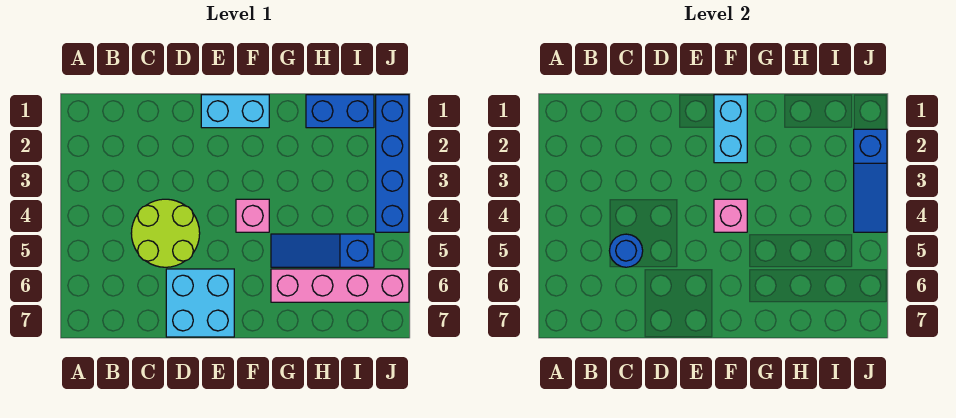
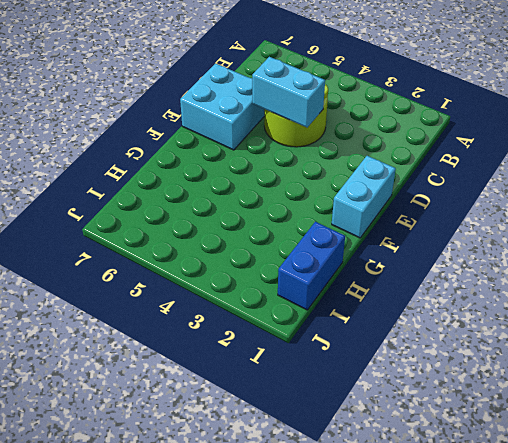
cyan brick D4:D5 level 2 -> cyan brick F1:F2 level 2
none -> pink brick F4 level 1
none -> blue slope G5:I5 level 1 top I
none -> pink brick G6:J6 level 1

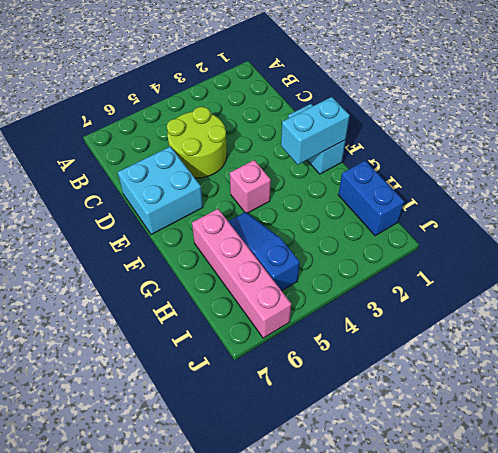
none -> blue brick J1:J4 level 1
none -> blue round brick C5 level 2
none -> pink brick F4 level 2

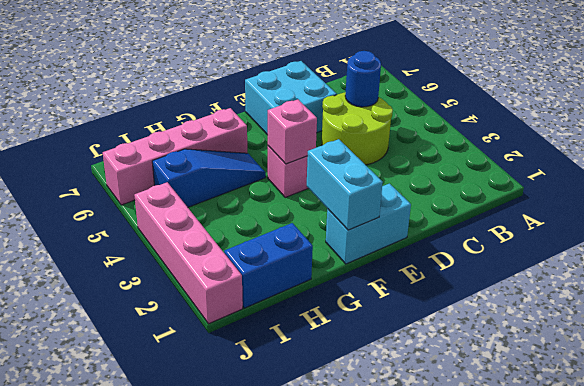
pink brick J1:J4 level 1 -> blue brick J1:J4 level 1
none -> blue slope J2:J4 level 2 top 2

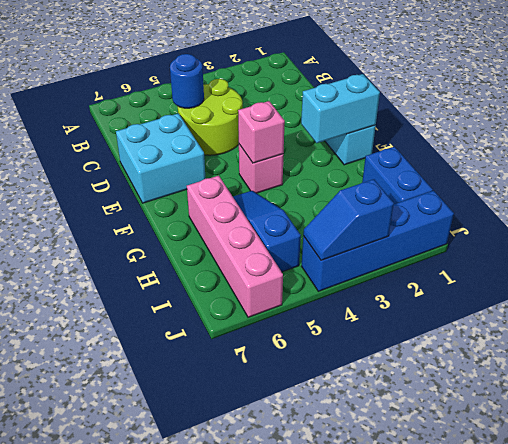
blue slope J3:J4 level 2 top 3 -> blue slope J2:J4 level 2 top 2

